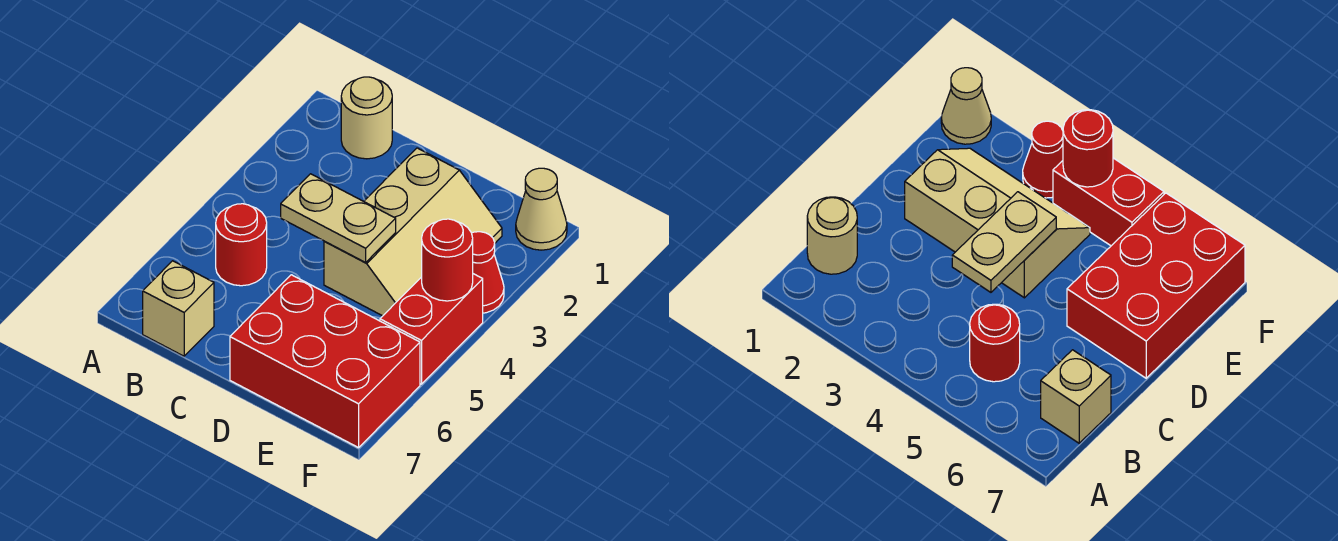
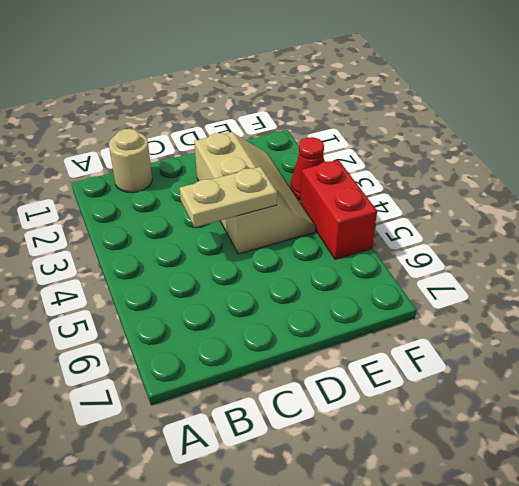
none -> red round brick B5 level 1
none -> tan brick B7 level 1

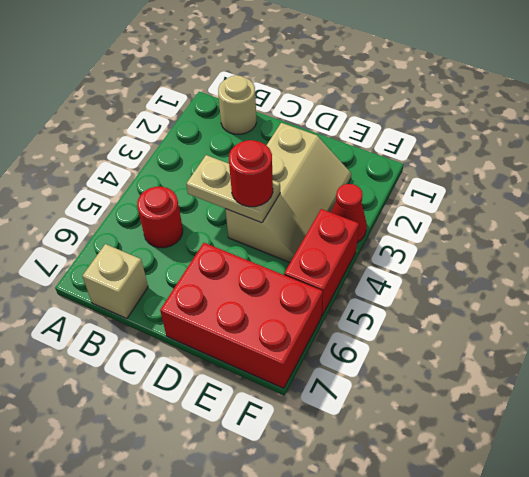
red round brick D4 level 3 -> red round brick F4 level 2
none -> tan cone F1 level 1

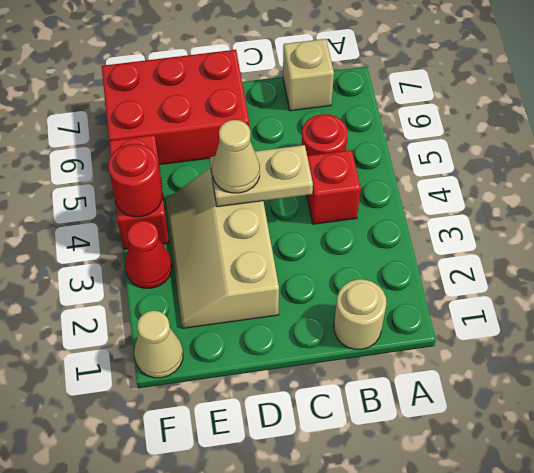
red brick B4 level 1 -> none
tan cone D4 level 3 -> none

